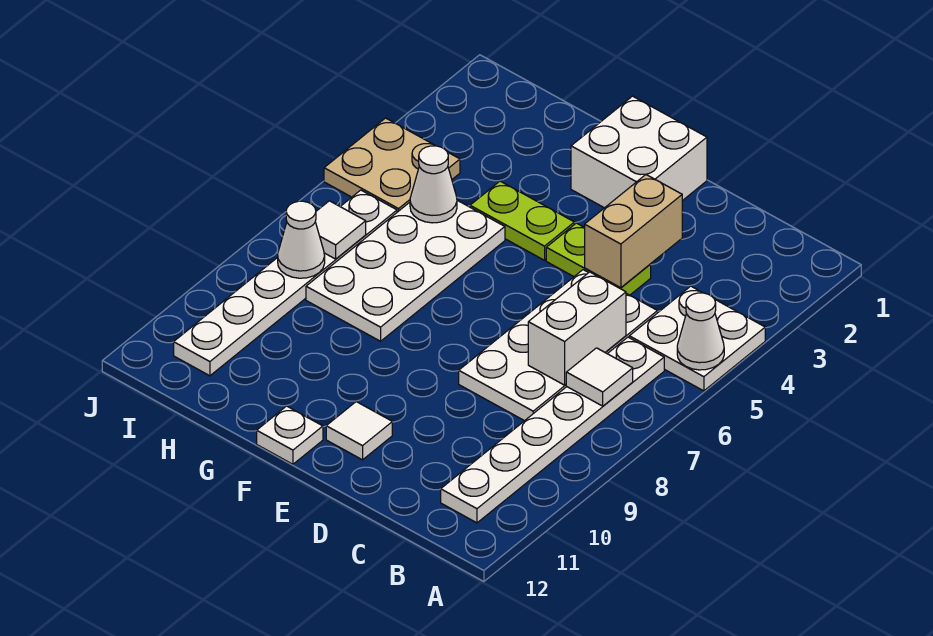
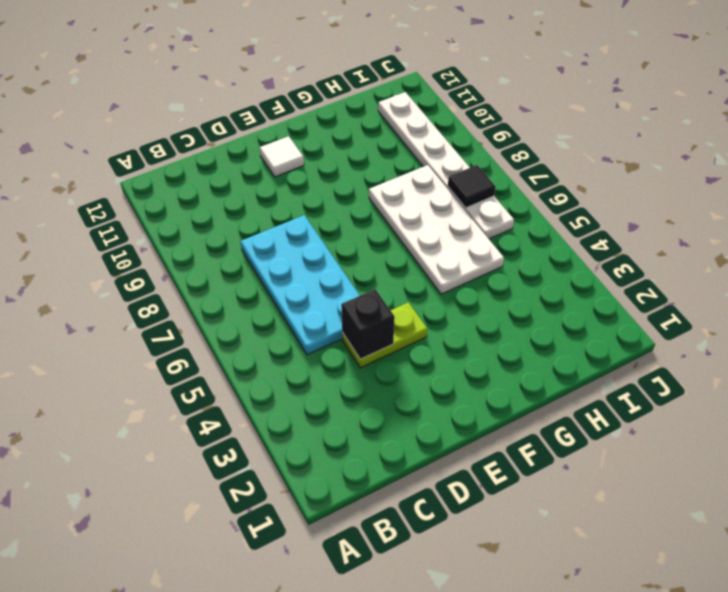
cyan plate C5:D8 level 1 -> white plate C5:D8 level 1
black brick D4 level 2 -> tan brick D3:D4 level 2
black tile I7 level 2 -> white tile I7 level 2
none -> white plate A4:B5 level 1
none -> white plate B6:B11 level 1
none -> white brick E1:F2 level 1

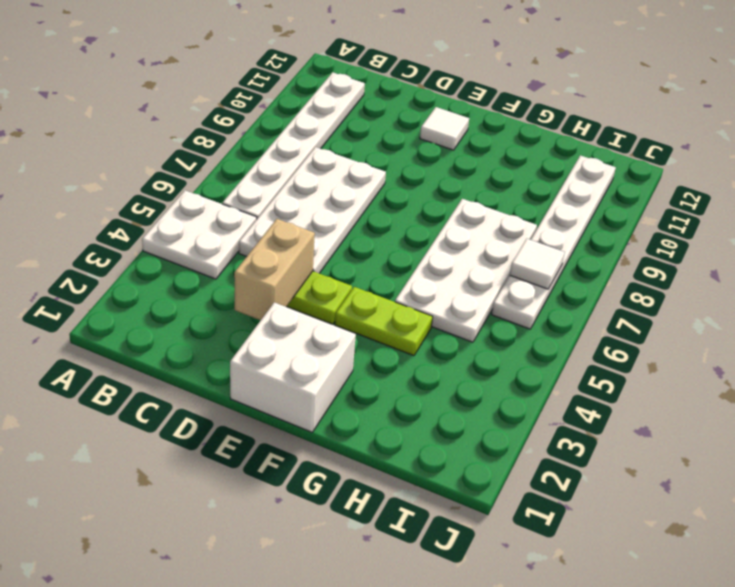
none -> white plate F12 level 1
none -> tan plate I4:J5 level 1
none -> white cone A5 level 2

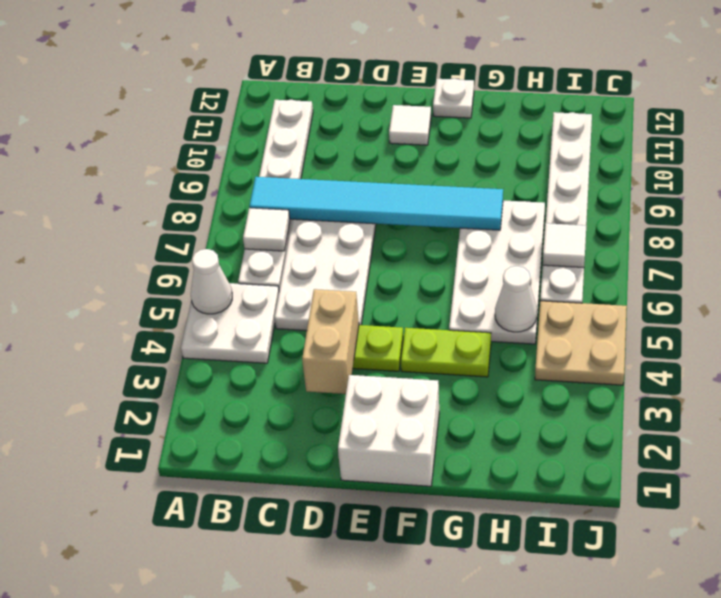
cyan tile B8:G8 level 2 -> none
none -> white brick C6:C7 level 2
none -> white cone I8 level 2

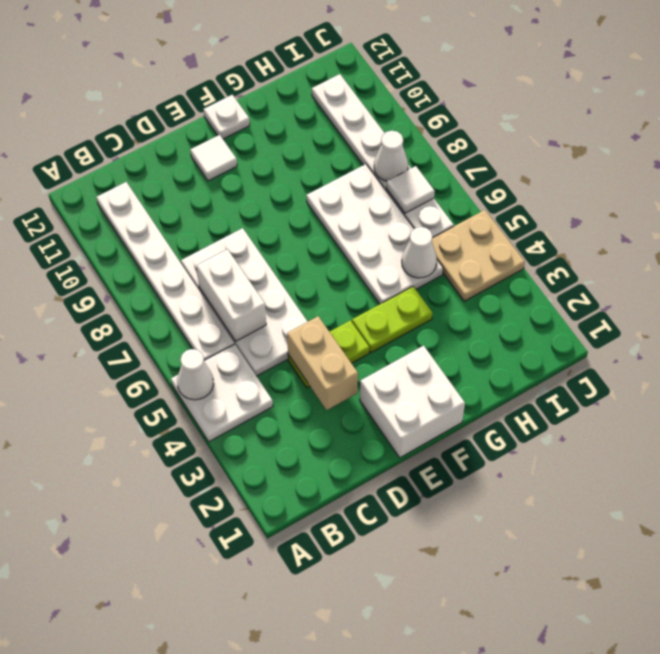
none -> white tile B7 level 2

